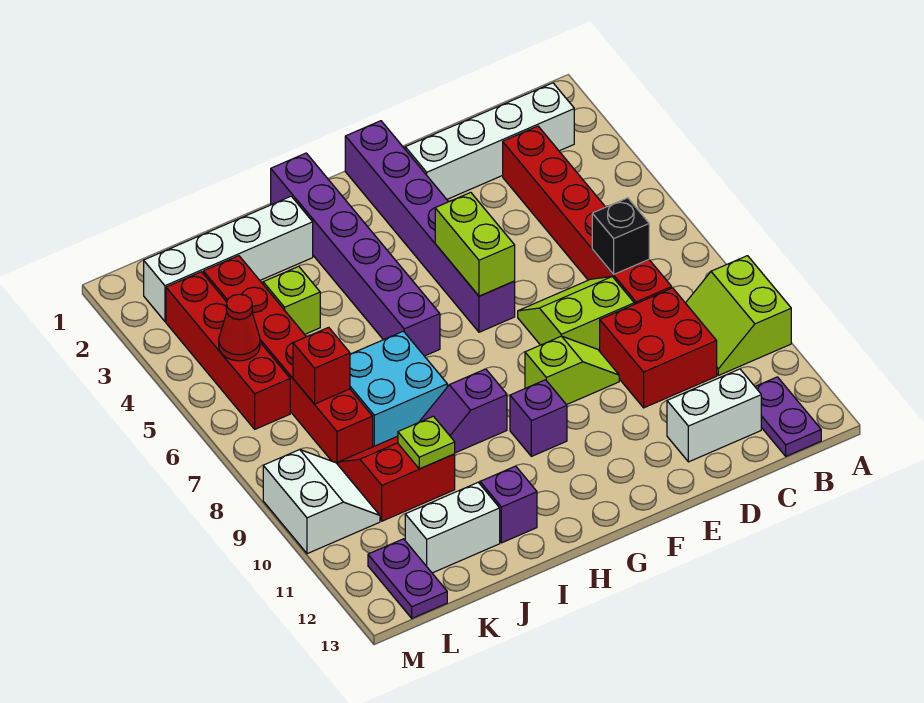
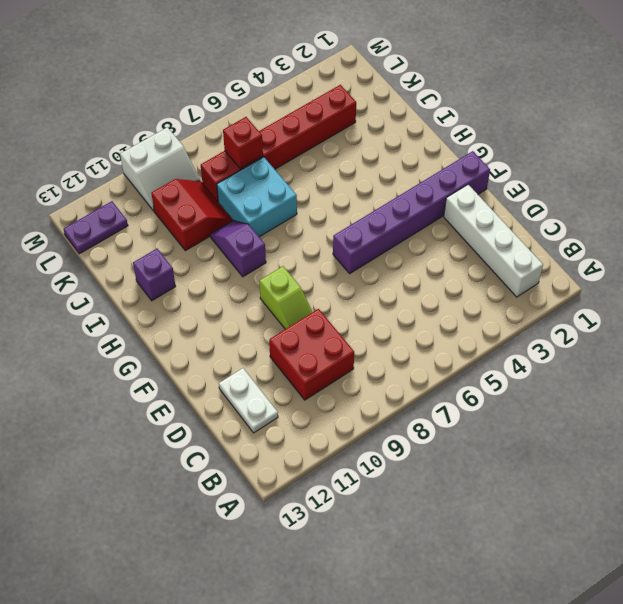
white plate C12:D12 level 1 -> white brick C12:D12 level 1
none -> lime slope A9:B10 level 1 top A
none -> purple plate B12:B13 level 1
none -> red brick C3:C8 level 1

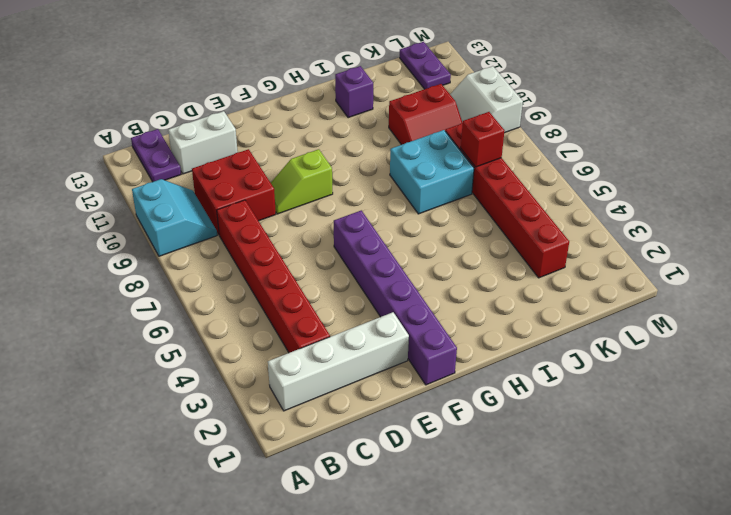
cyan slope A9:B10 level 1 top A -> lime slope A9:B10 level 1 top A
none -> lime slope D7:E8 level 1 top 8
none -> purple brick G10 level 1
none -> purple brick H1:H6 level 1

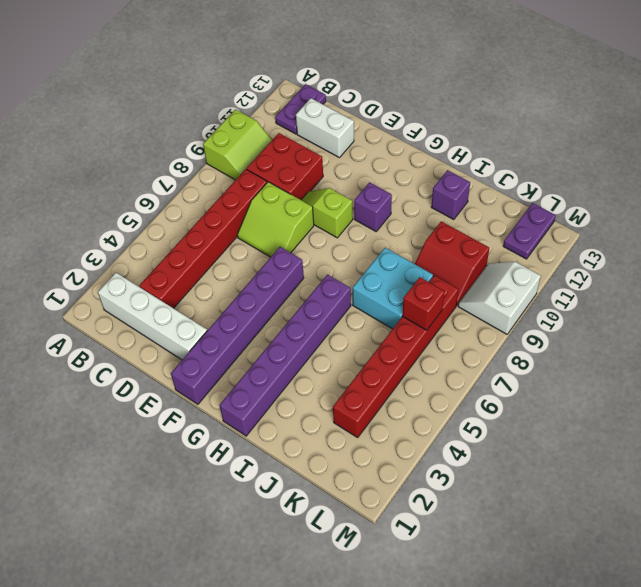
none -> purple slope H9:I9 level 1 top H
none -> white brick I2:L2 level 1
none -> lime brick J4 level 1

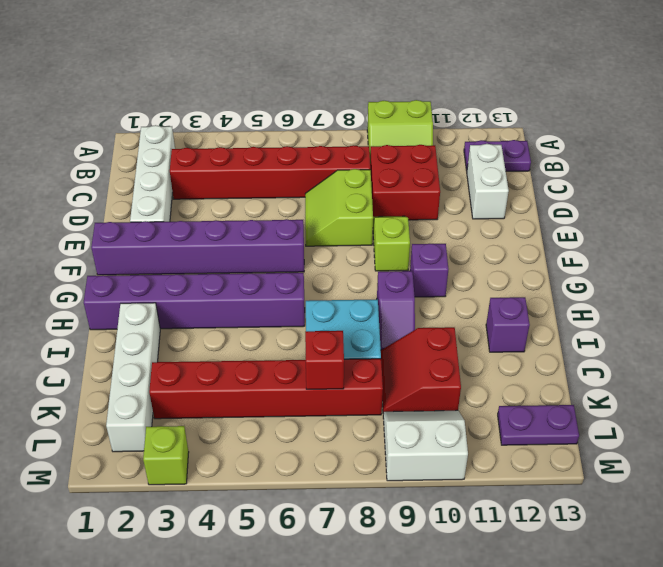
lime brick M3 level 1 -> lime brick J4 level 1
none -> white brick J12:K12 level 1
none -> red brick L3:L6 level 1
none -> black brick C7 level 2

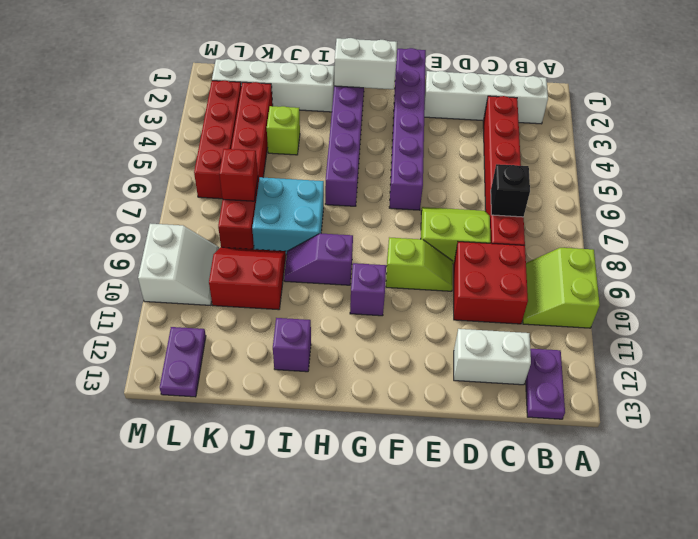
white brick G2:H2 level 2 -> white brick J12:K12 level 1
none -> lime brick F5:F6 level 2
none -> lime plate J10 level 2
none -> red cone L5 level 2

